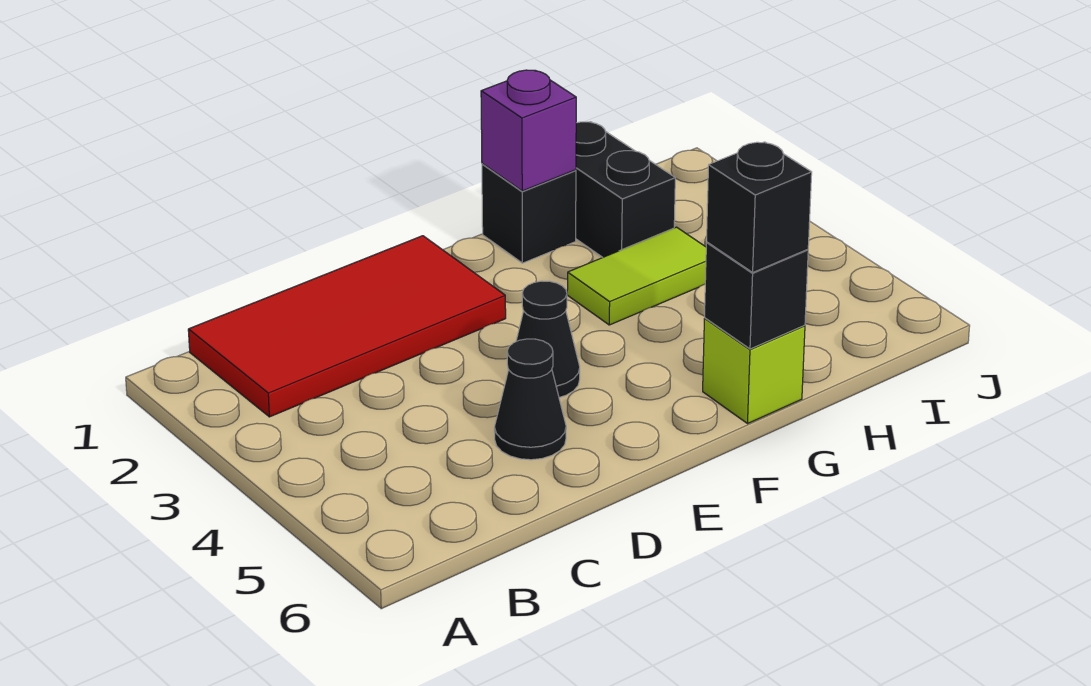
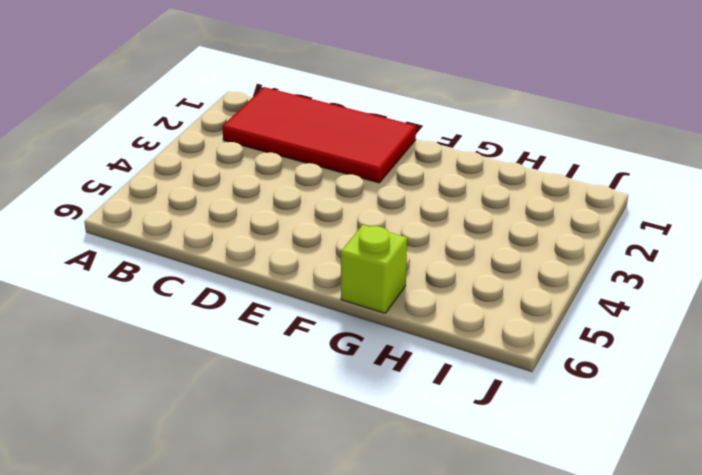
none -> black cone D5 level 1
none -> black cone E4 level 1

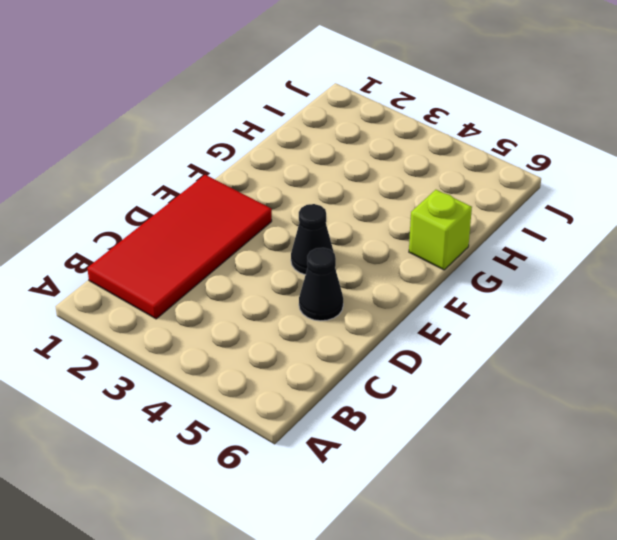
none -> black brick G1 level 1
none -> lime tile G3:H3 level 1

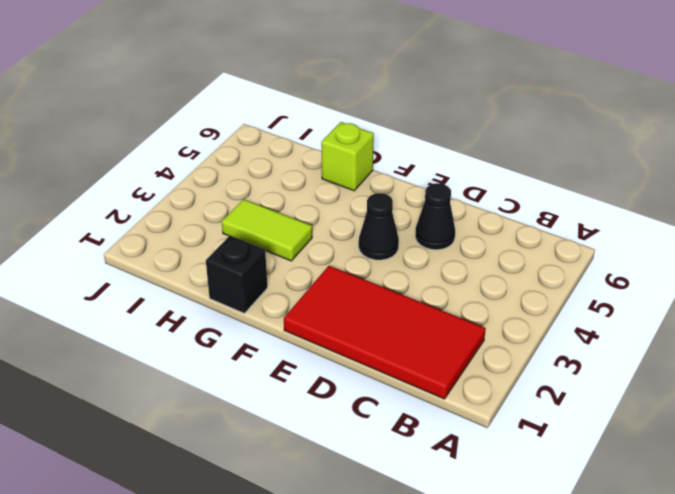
none -> black brick H1:H2 level 1
none -> purple brick G1 level 2

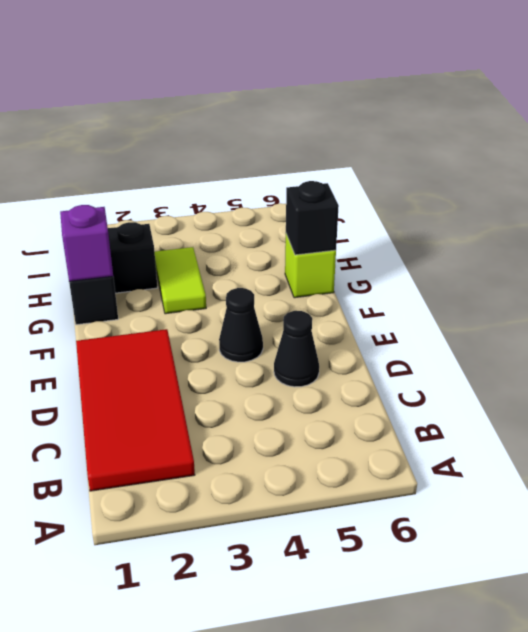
none -> black brick G6 level 3

